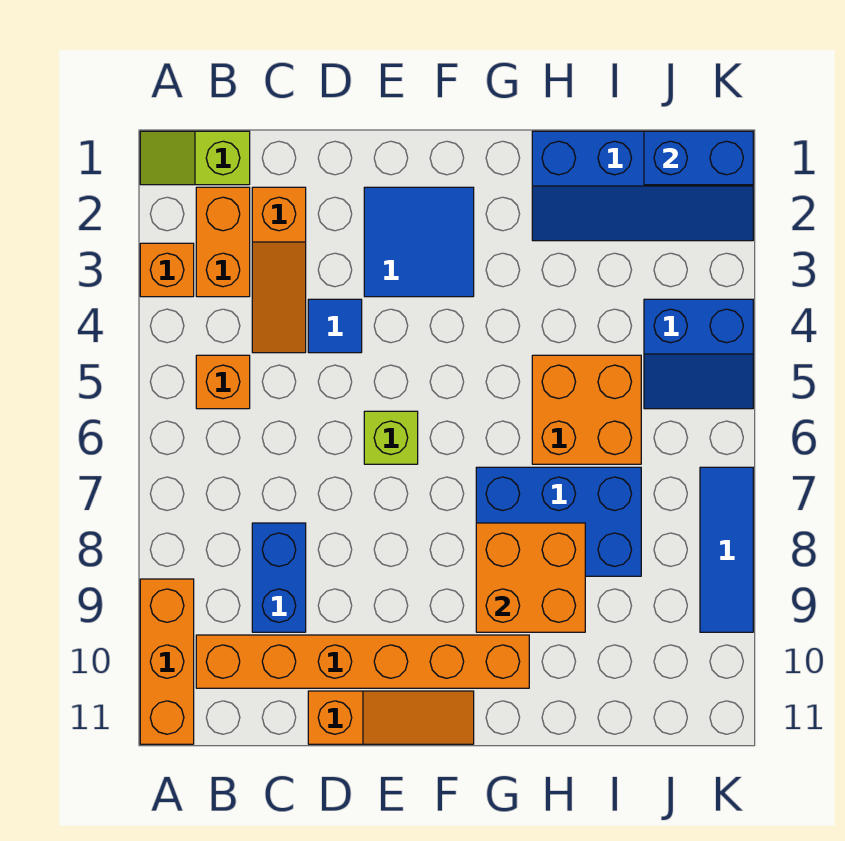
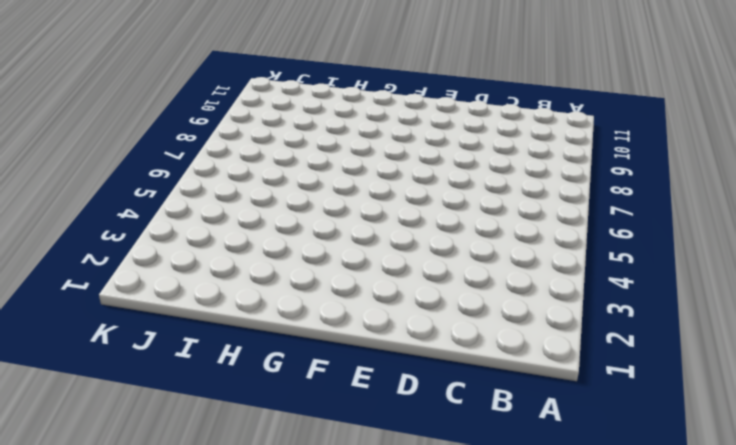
none -> lime slope A1:B1 level 1 top B
none -> orange brick A3 level 1
none -> orange brick A9:A11 level 1

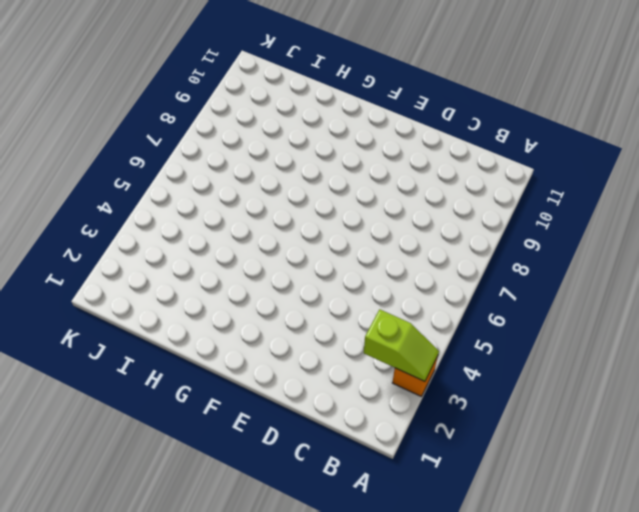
lime slope A3:B3 level 2 top B -> lime slope A1:B1 level 1 top B
none -> orange brick A9:A11 level 1
none -> orange brick B2:B3 level 1
none -> orange brick B5 level 1

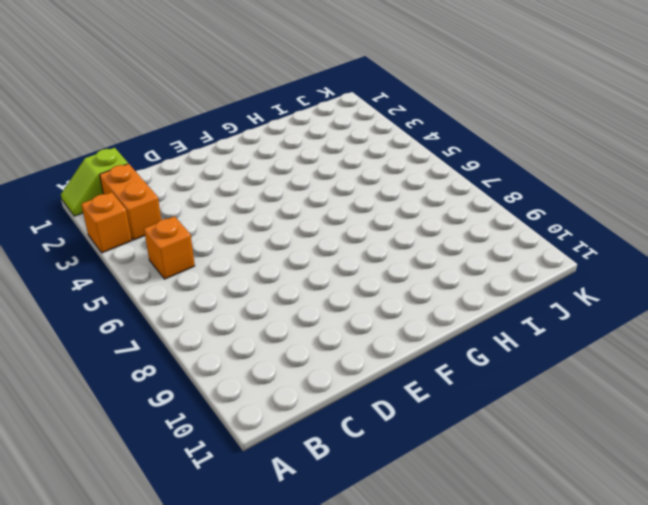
none -> orange brick A9:A11 level 1
none -> orange brick B10:G10 level 1
none -> orange slope C2:C4 level 1 top 2

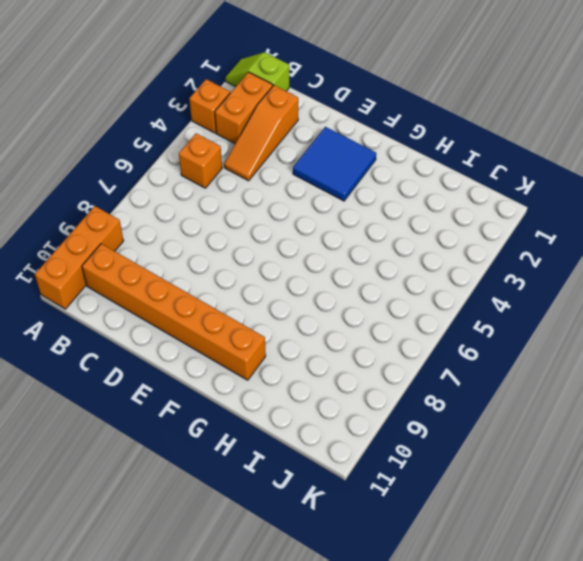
none -> blue brick C8:C9 level 1
none -> blue tile D4 level 1
none -> orange slope D11:F11 level 1 top D

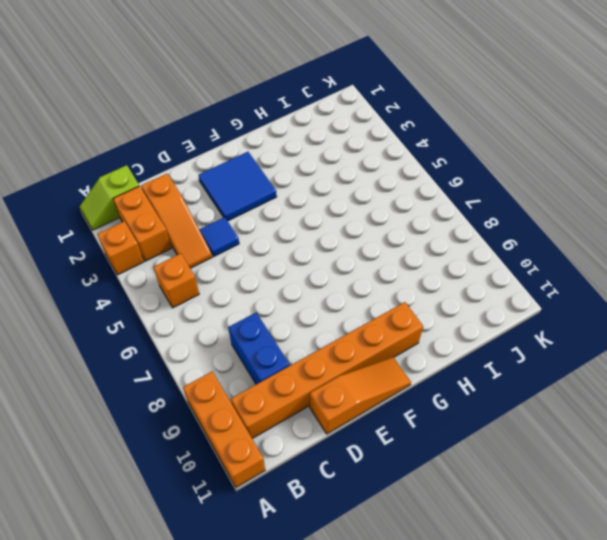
none -> lime brick E6 level 1
none -> blue brick G7:I8 level 1
none -> blue slope H1:K2 level 1 top 1

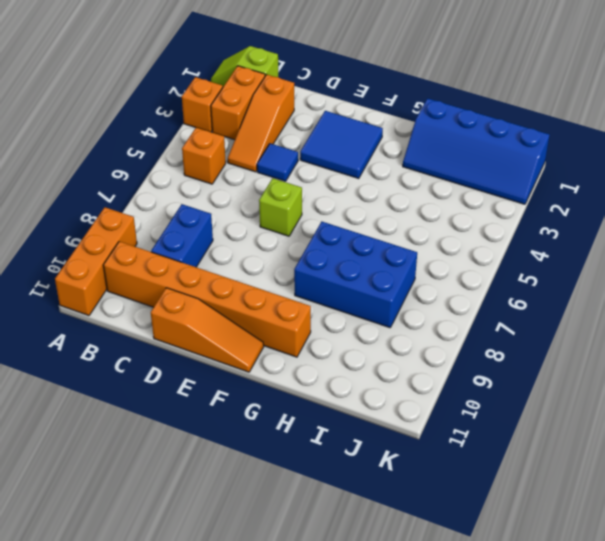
none -> orange brick H5:I6 level 1
none -> blue slope J4:K5 level 1 top 4
none -> blue tile K7:K9 level 1

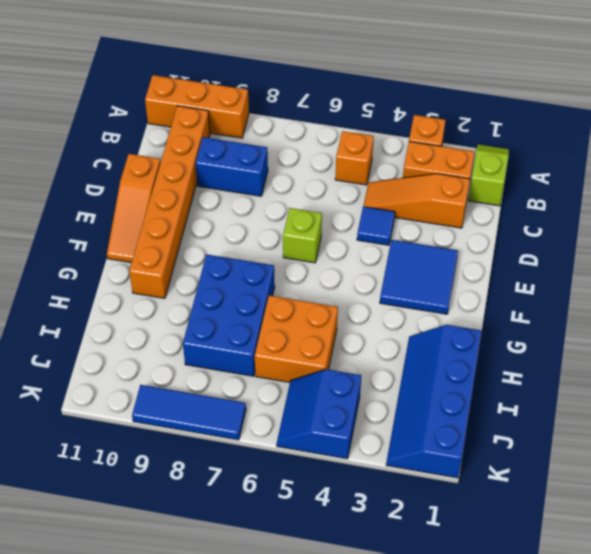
none -> orange brick G8:H9 level 2
none -> blue brick J1:K1 level 2

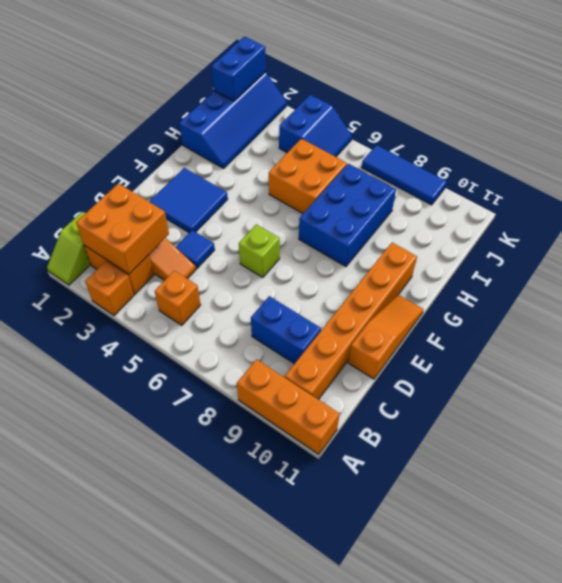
orange brick B2:C3 level 2 -> orange brick G8:H9 level 2

